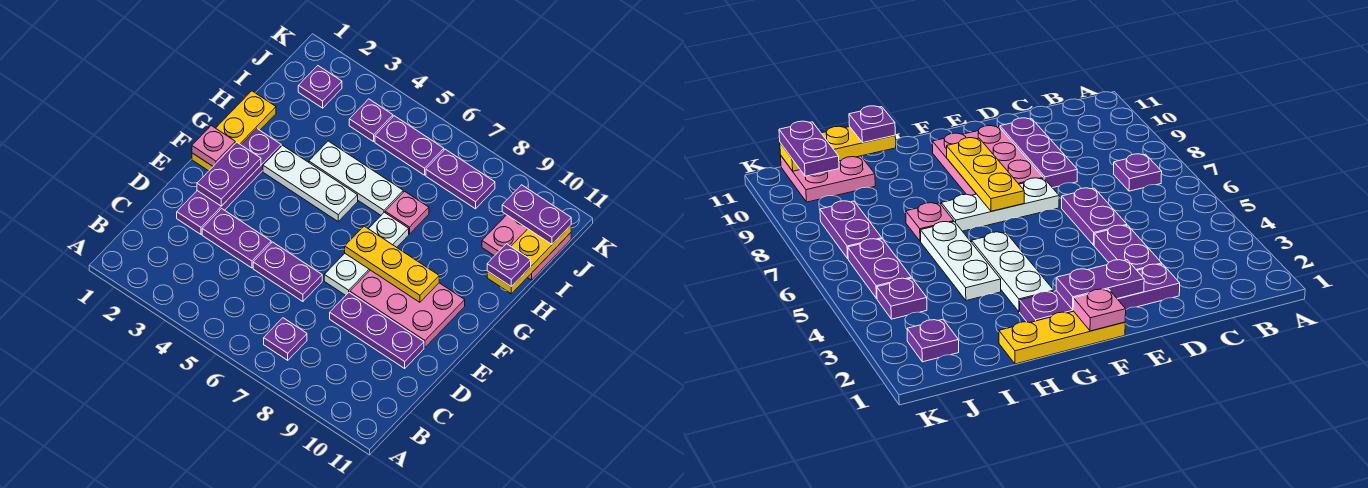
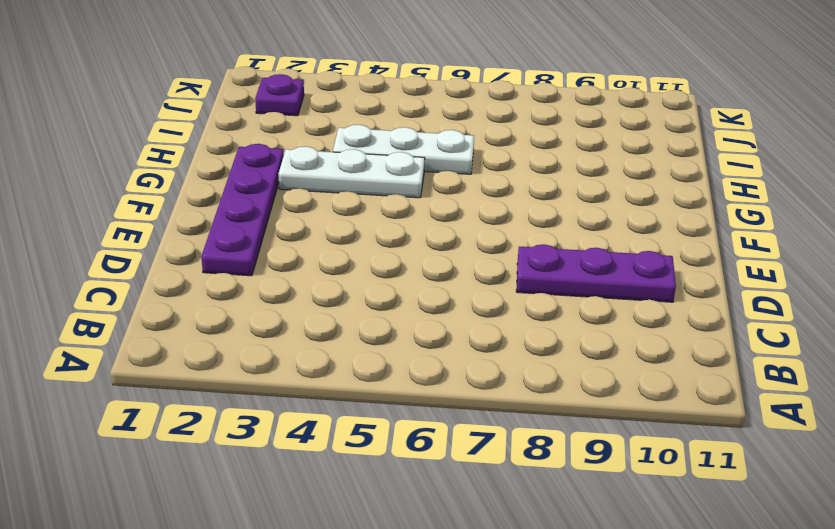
none -> purple plate B7 level 1
none -> purple plate D3:D4 level 1
none -> purple plate D5:D6 level 1

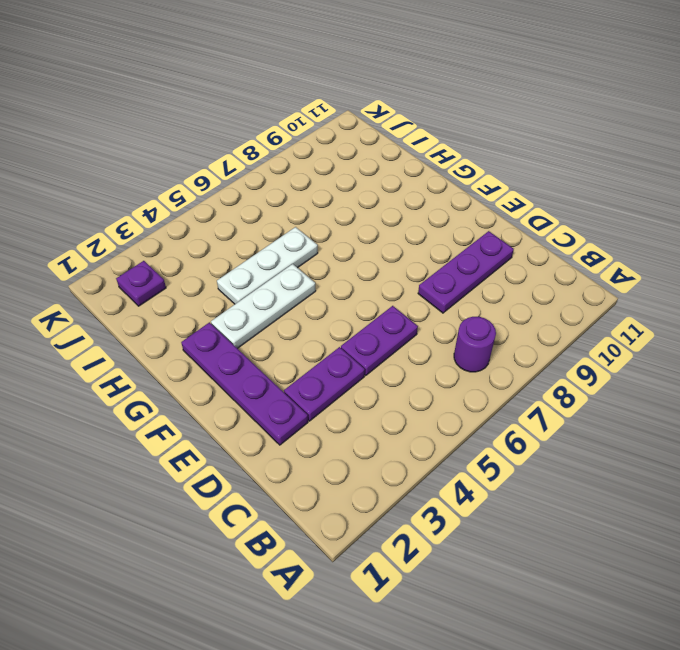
purple round brick B7 level 1 -> purple plate B7 level 1
none -> white plate E7:G7 level 1
none -> pink plate E8:F10 level 1
none -> yellow plate F1:H1 level 1

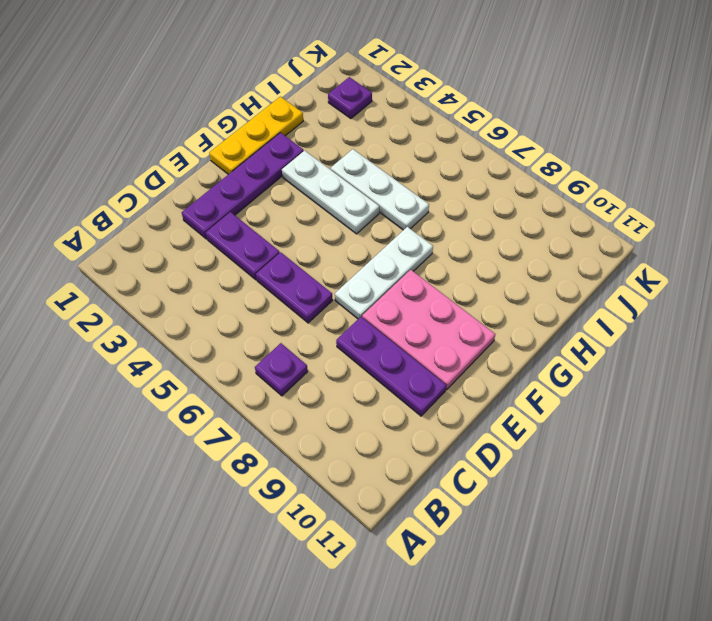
none -> pink plate H7 level 1
none -> pink plate I10:J11 level 1
none -> purple plate J4 level 1

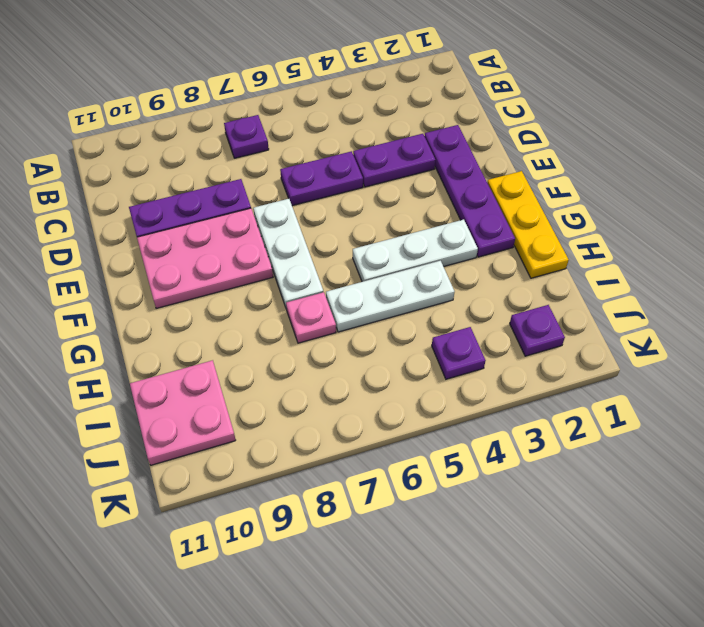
none -> purple plate J5:J6 level 1
none -> purple plate J7:J8 level 1
none -> purple plate E2:F2 level 2

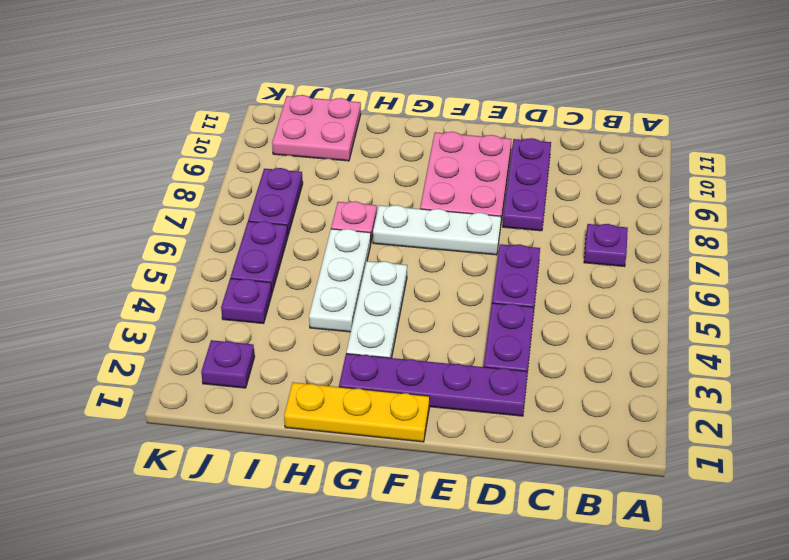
none -> purple plate E2:F2 level 2
none -> pink plate F1 level 2
none -> yellow plate F7:F9 level 2

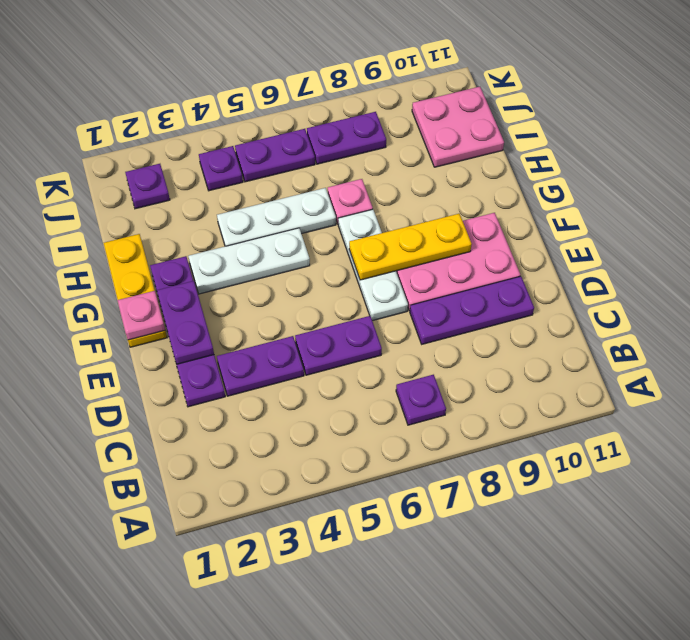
none -> yellow plate H11:J11 level 2
none -> purple plate H11 level 3
none -> purple plate J10:J11 level 3

